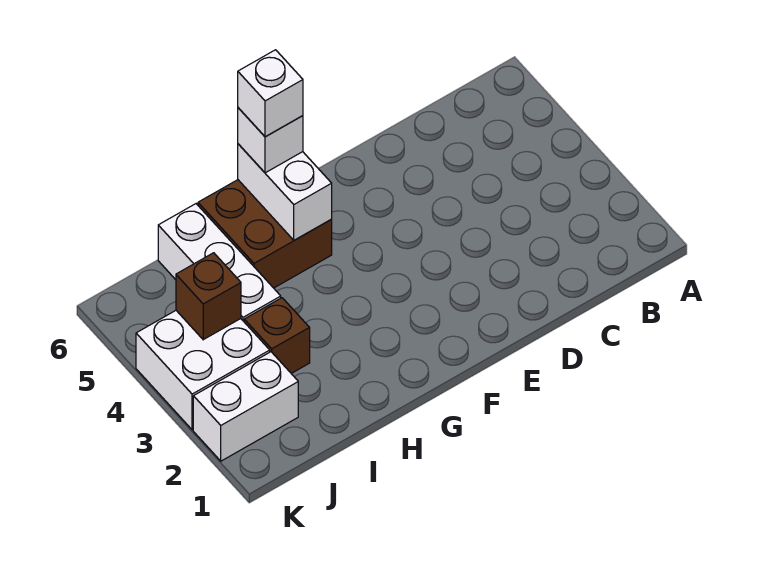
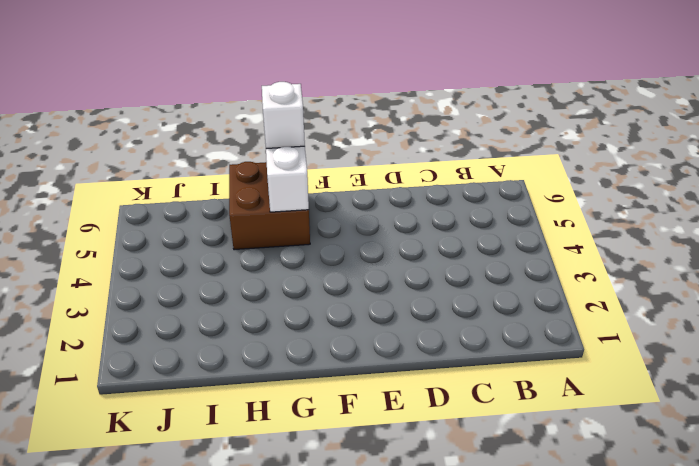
none -> brown brick I3 level 1
none -> white brick I4:I6 level 1

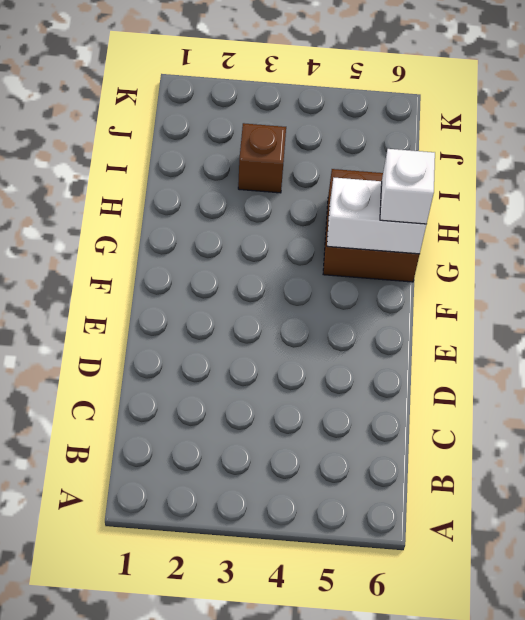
none -> white brick I4:I6 level 1
none -> white brick J2:K2 level 1

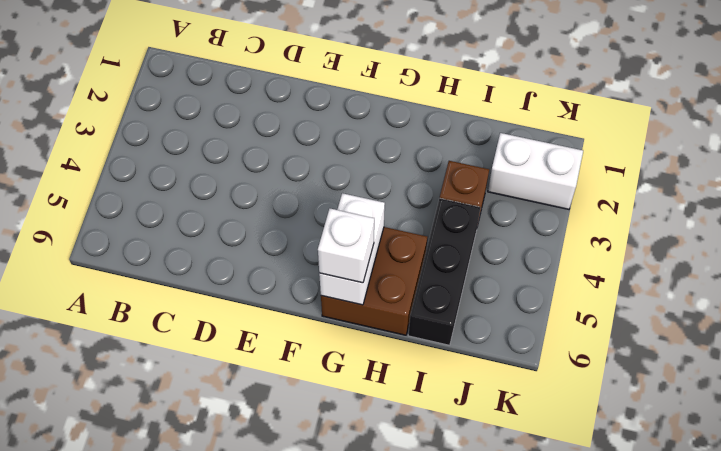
black brick I4:I6 level 1 -> white brick I4:I6 level 1
none -> white brick J3:K4 level 1
none -> brown brick J4 level 2

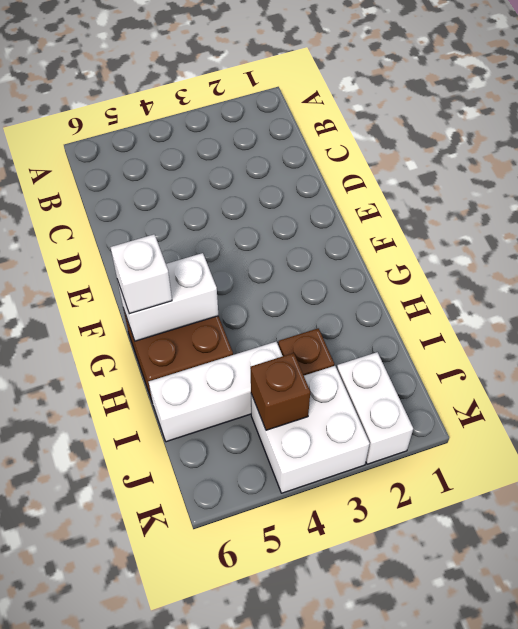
none -> white brick G6 level 4

